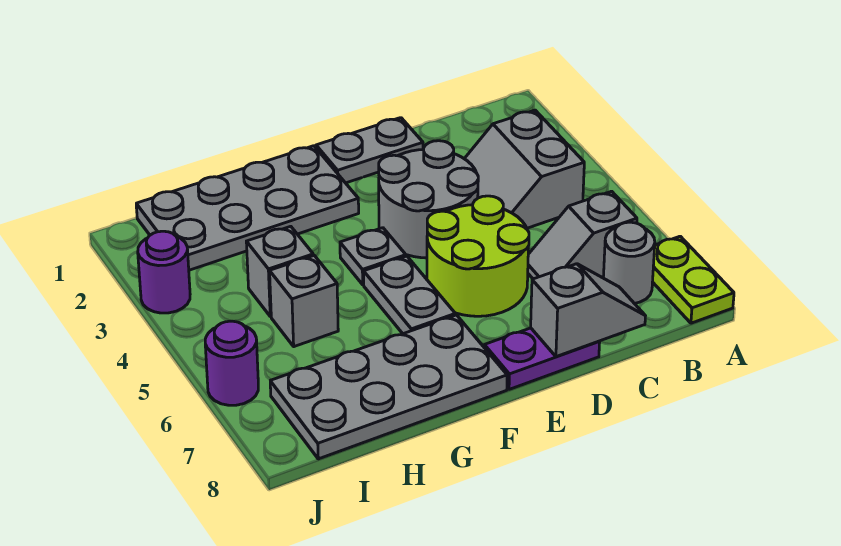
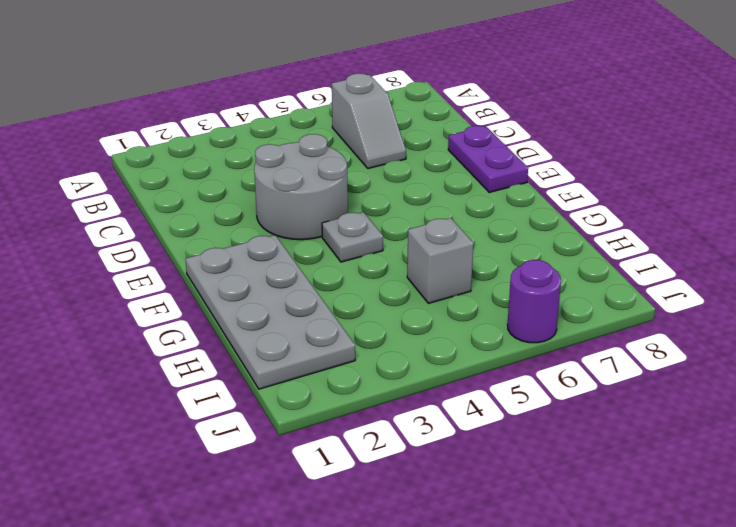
none -> lime plate A7:A8 level 1
none -> grey slope B3:C4 level 1 top B
none -> grey round brick B7 level 1

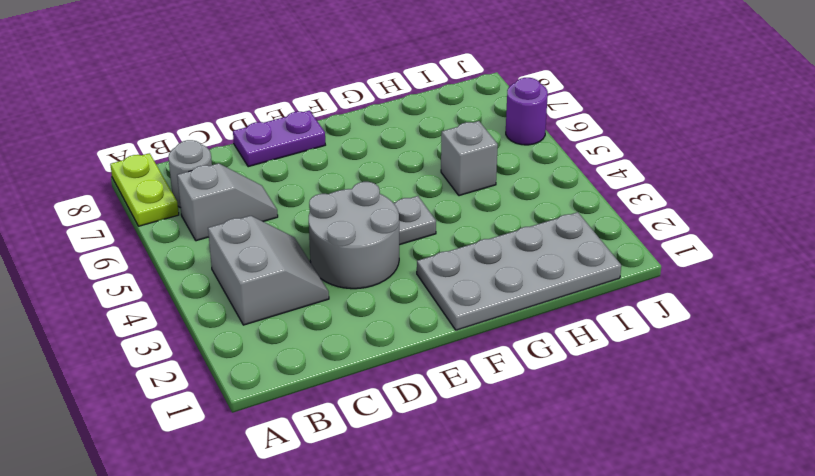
none -> grey plate D1:E1 level 1
none -> lime round brick D5:E6 level 1
none -> grey plate F5:F6 level 1

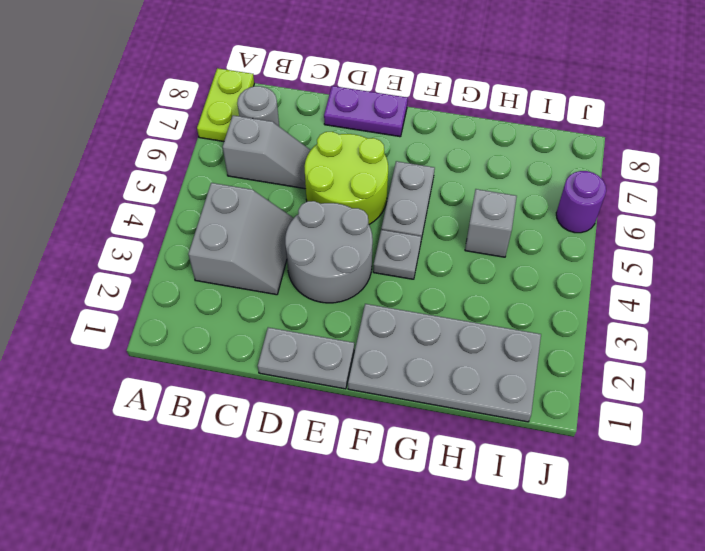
none -> grey plate F7:I8 level 1
none -> grey brick H4 level 1
none -> purple round brick J3 level 1

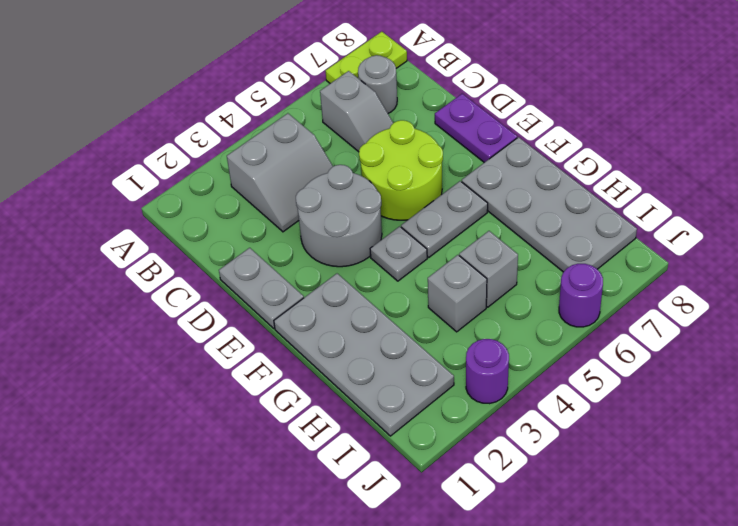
none -> grey slope C8:D8 level 2 top D

